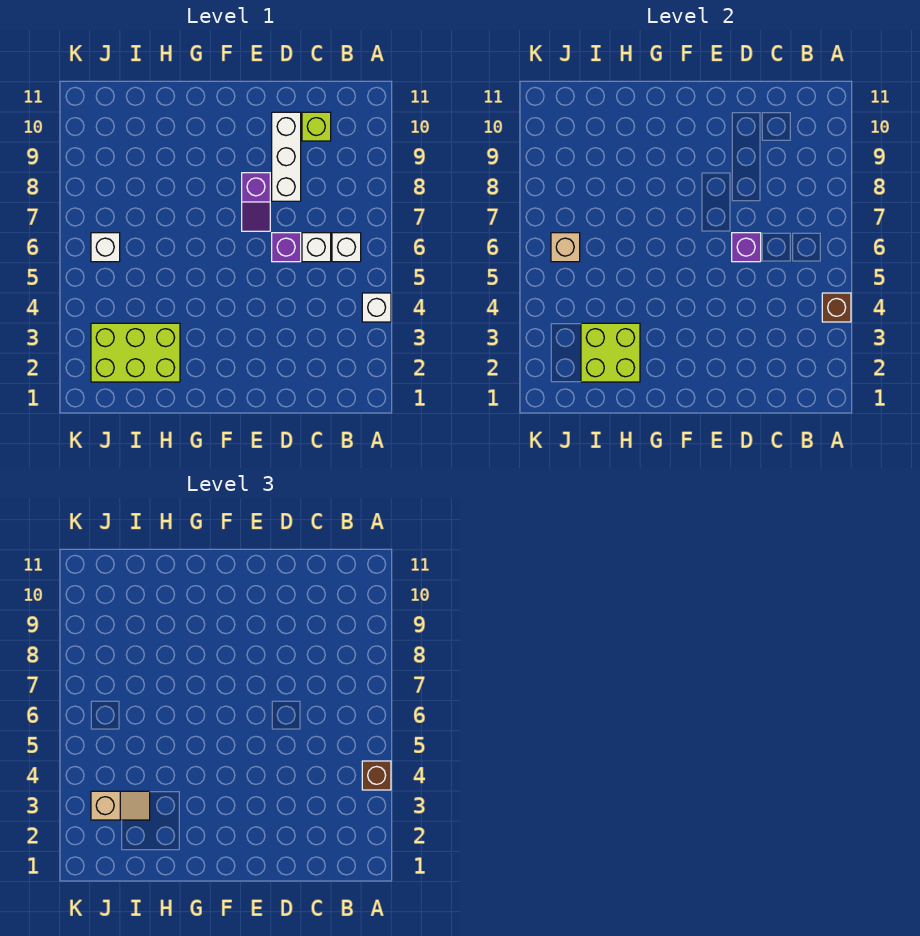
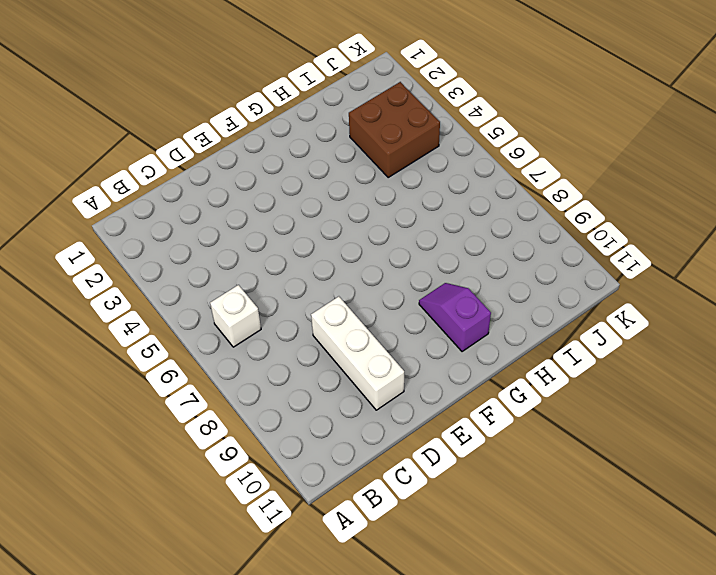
purple slope G9:G10 level 1 top 10 -> purple slope E7:E8 level 1 top 8
brown brick I3:J4 level 1 -> lime brick H2:J3 level 1
none -> white brick A4 level 1
none -> white brick C6 level 1
none -> lime brick C10 level 1

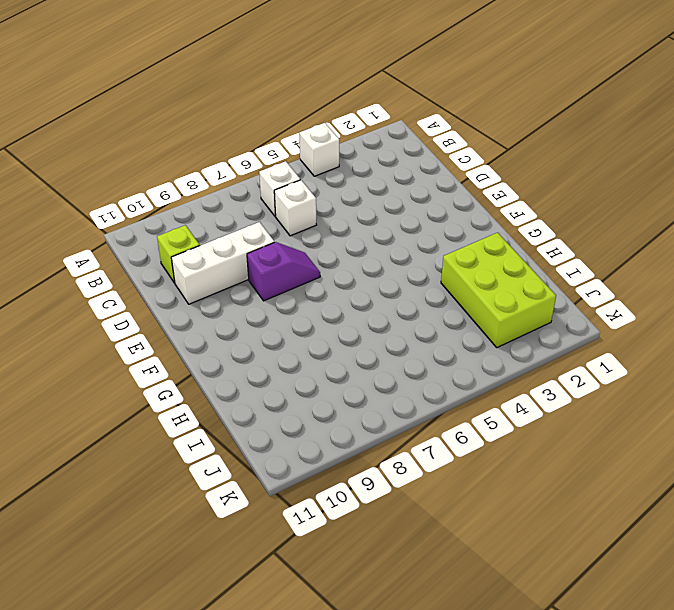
none -> purple brick D6 level 1
none -> white brick J6 level 1
none -> brown brick A4 level 2

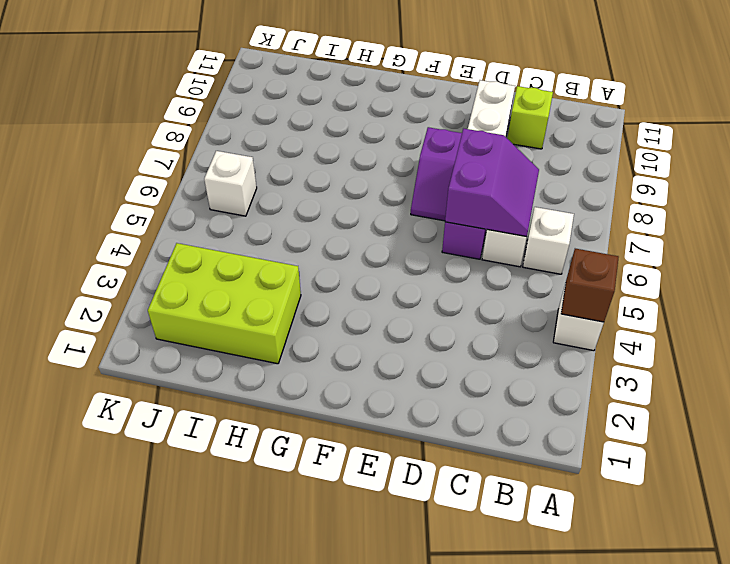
purple slope C6:D7 level 2 top D -> purple brick D6 level 2
none -> lime brick H2:I3 level 2
none -> tan brick J6 level 2
none -> brown brick A4 level 3

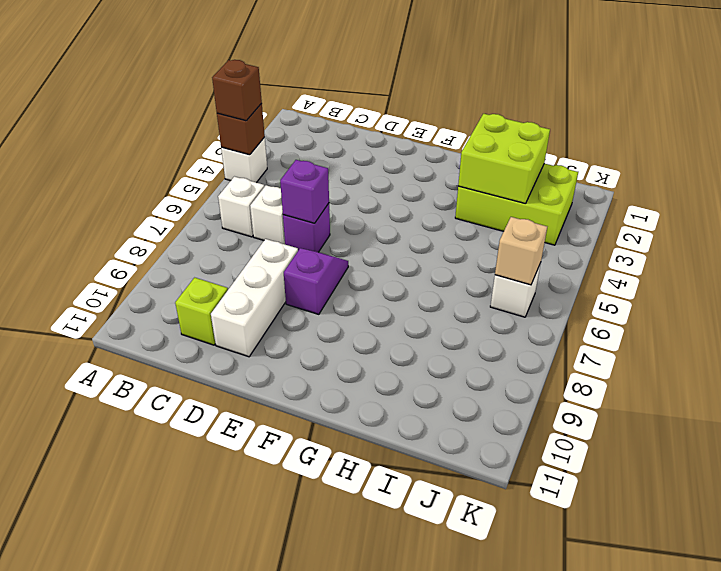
none -> tan slope I3:J3 level 3 top J

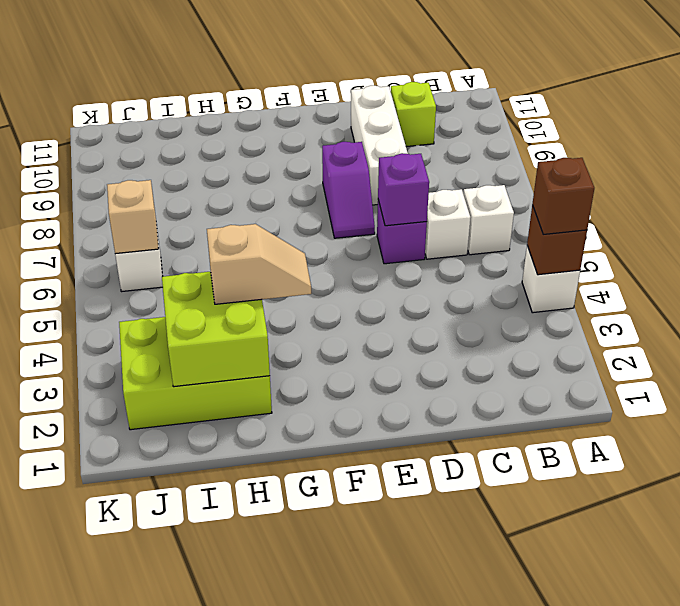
tan slope G3:H3 level 3 top H -> tan slope I3:J3 level 3 top J

